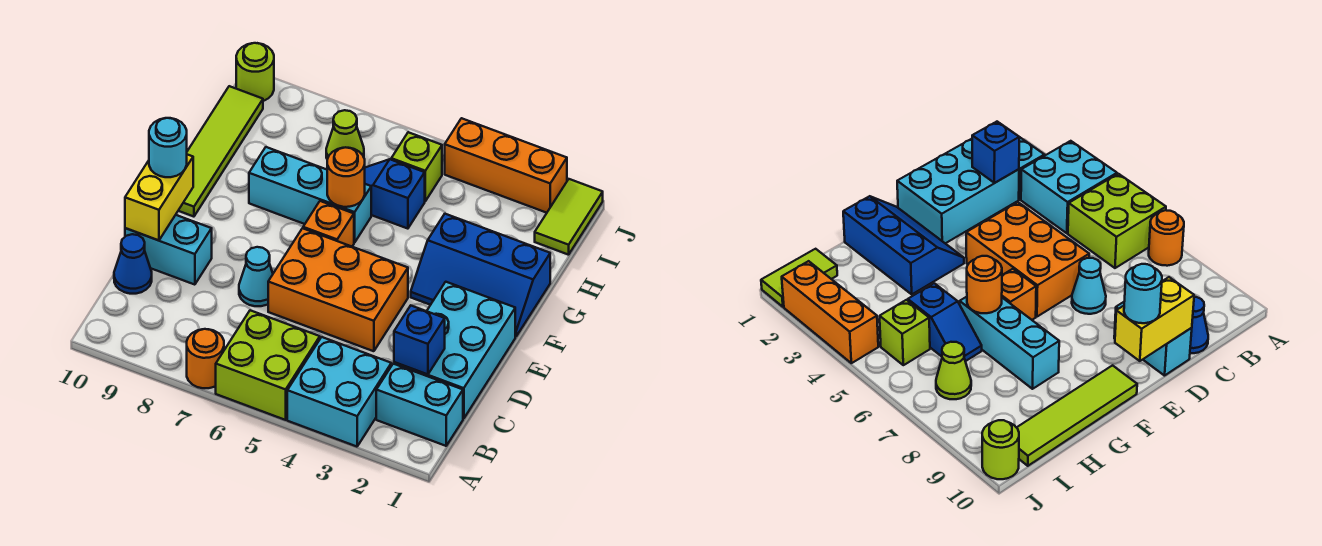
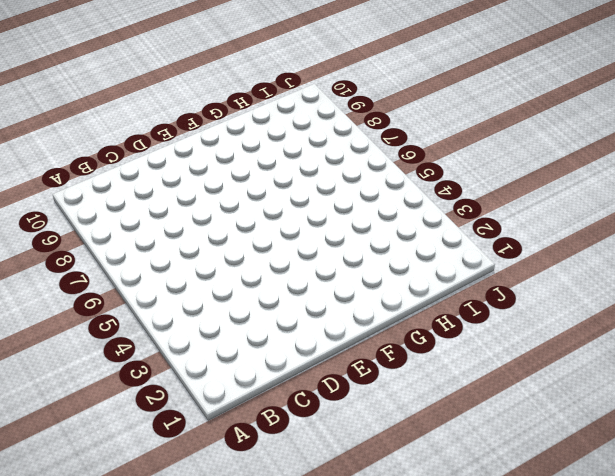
none -> cyan brick A3:B4 level 1
none -> lime brick A5:B6 level 1
none -> orange round brick A7 level 1

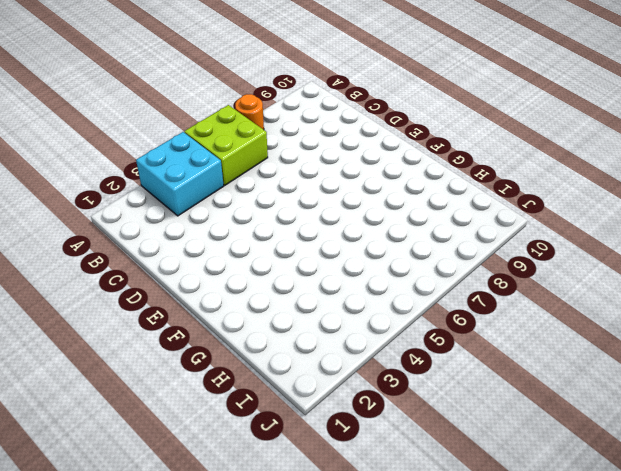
none -> cyan brick B1:B2 level 1
none -> cyan brick C1:E2 level 1
none -> blue cone C10 level 1

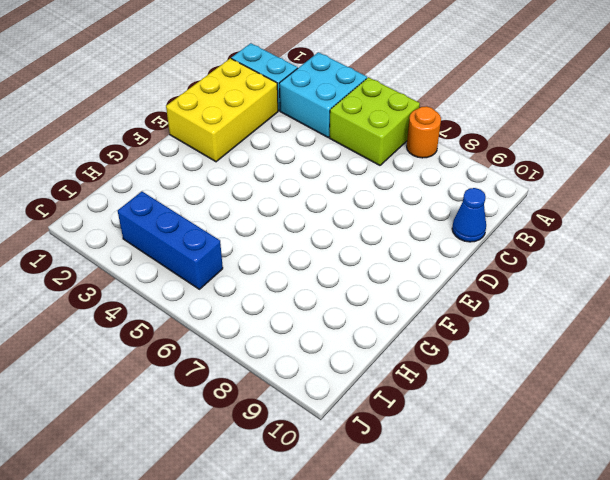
yellow brick C1:E2 level 1 -> cyan brick C1:E2 level 1
blue brick I3:I5 level 1 -> lime brick I5 level 1
none -> orange brick D4:E6 level 1
none -> cyan cone D7 level 1
none -> cyan brick D9:D10 level 1

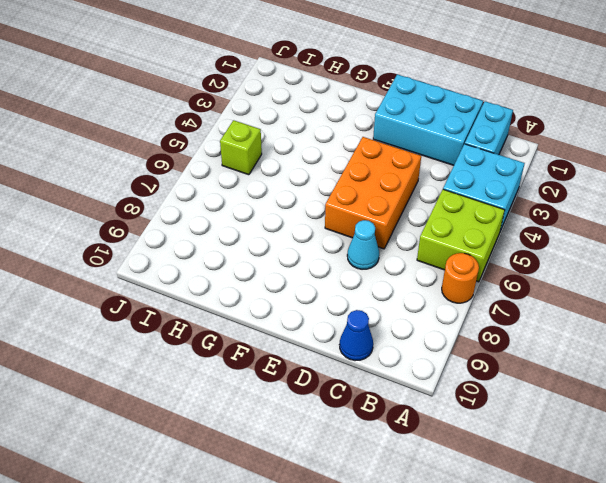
none -> cyan brick D9:D10 level 1
none -> blue slope F1:G3 level 1 top G
none -> orange brick F6 level 1

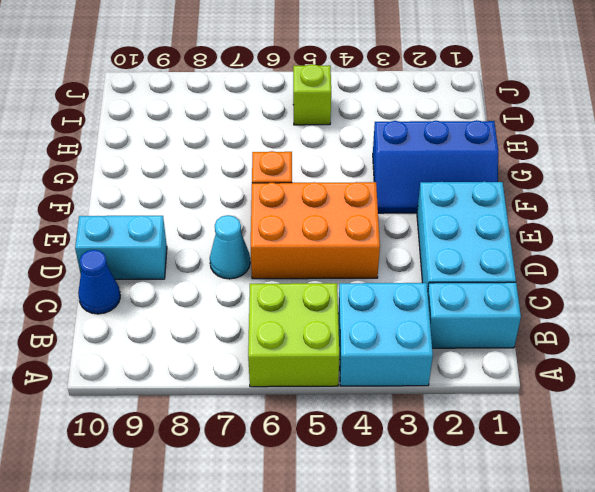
none -> orange round brick A7 level 1
none -> lime tile F10:I10 level 1
none -> cyan brick G6:G8 level 1

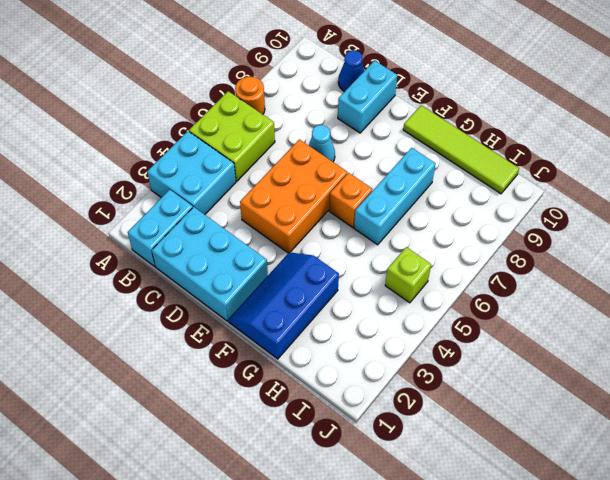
none -> blue slope H5:H6 level 1 top 5
none -> lime tile I1:J1 level 1
none -> lime cone I7 level 1

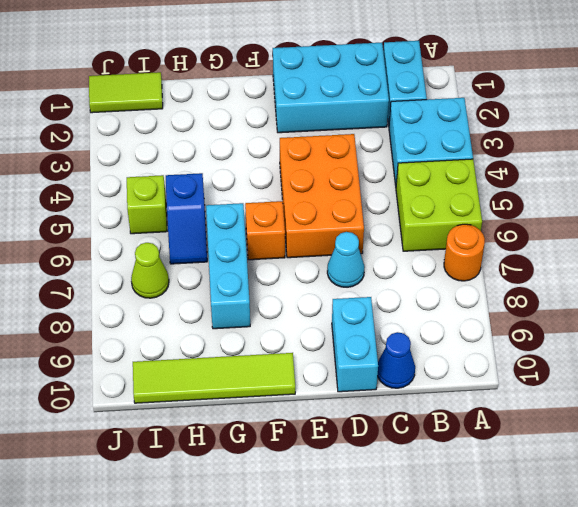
none -> blue slope F1:G3 level 1 top G
none -> orange brick J2:J4 level 1
none -> lime round brick J10 level 1

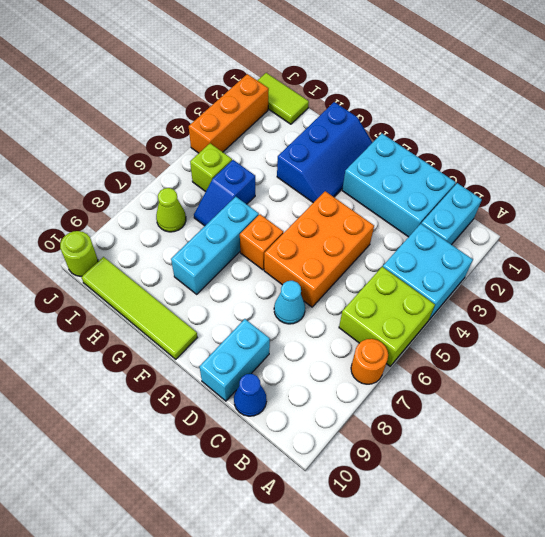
none -> blue brick C2 level 2
none -> yellow brick D10:E10 level 2
none -> orange round brick G6 level 2

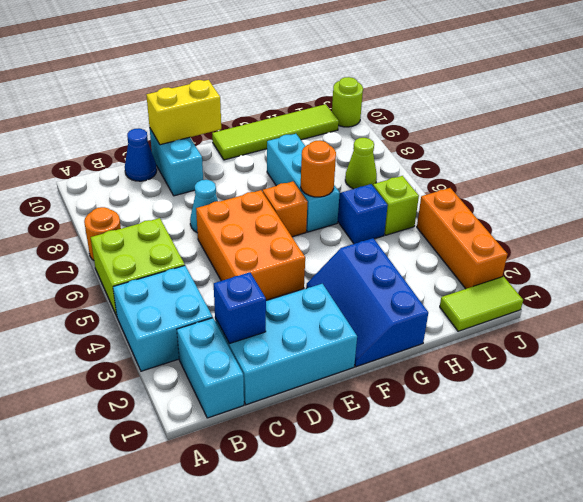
none -> cyan round brick E10 level 3

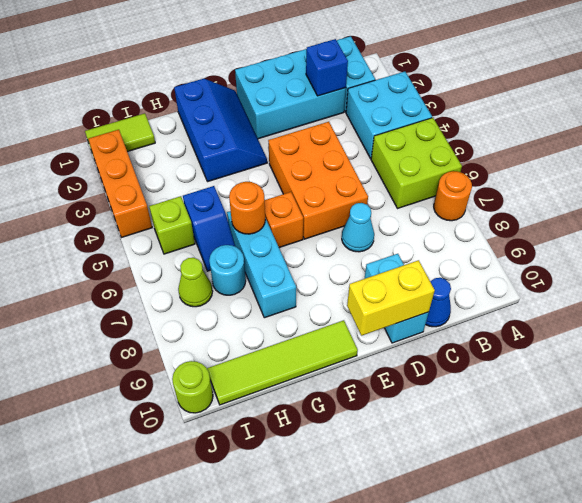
cyan round brick H7 level 1 -> cyan round brick E10 level 3

